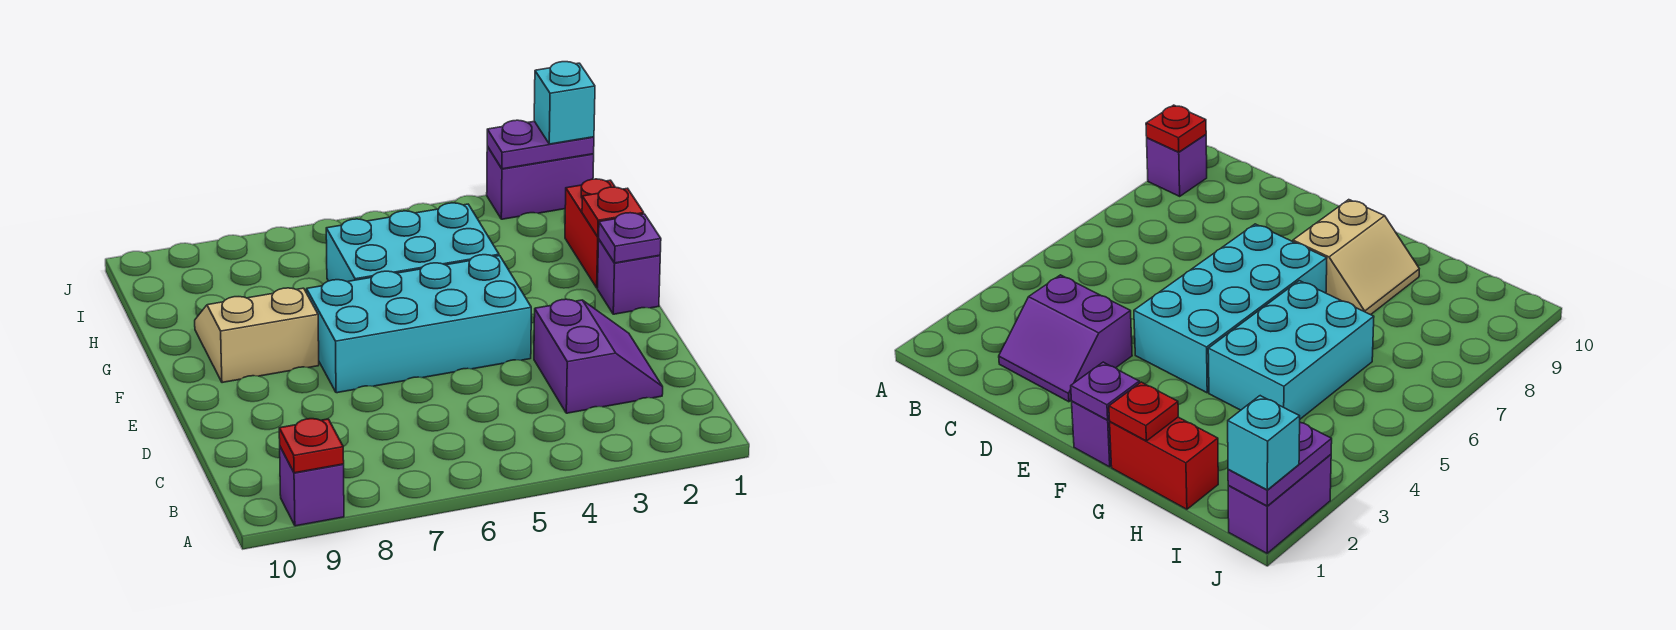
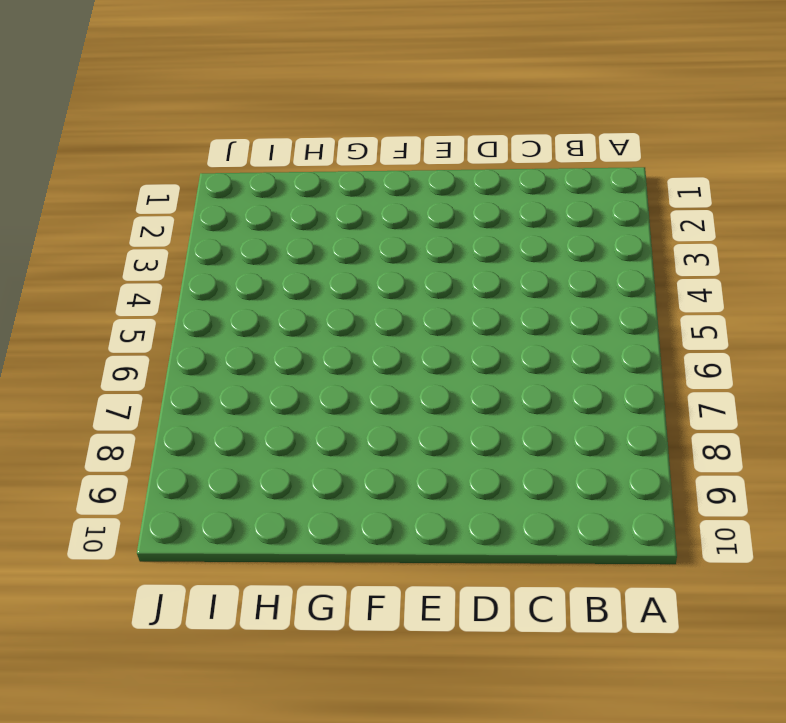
none -> purple brick A9 level 1
none -> purple slope C2:D3 level 1 top 3
none -> cyan brick E4:F7 level 1

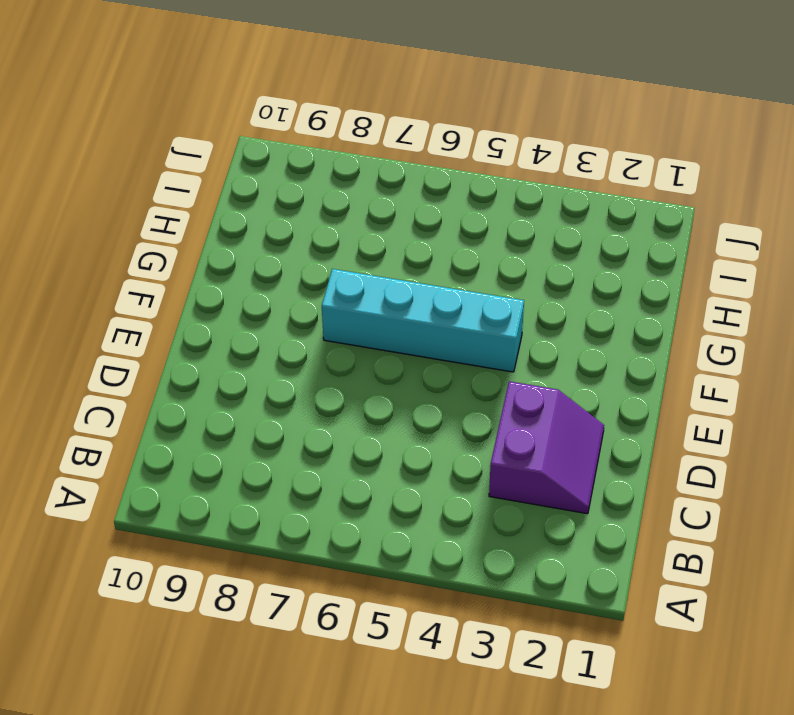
cyan brick F4:F7 level 1 -> cyan brick E4:F7 level 1
none -> purple brick A9 level 1
none -> purple brick F1 level 1
none -> tan slope F8:G9 level 1 top F

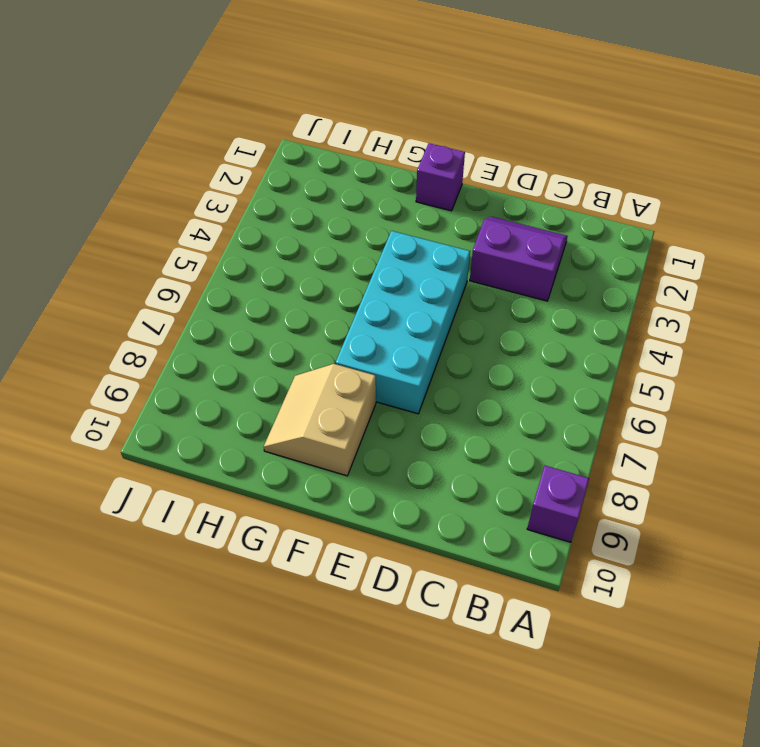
none -> red brick G1:H1 level 1
none -> cyan brick G4:H6 level 1
none -> purple brick J1:J2 level 1

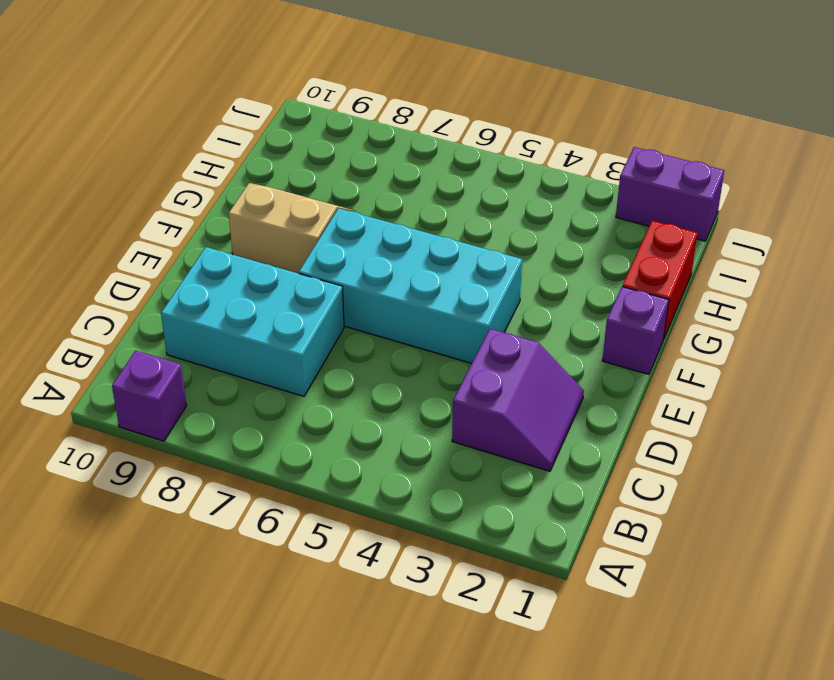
cyan brick C7:D9 level 1 -> cyan brick G4:H6 level 1
none -> red plate A9 level 2
none -> purple plate F1 level 2
none -> red plate G1 level 2

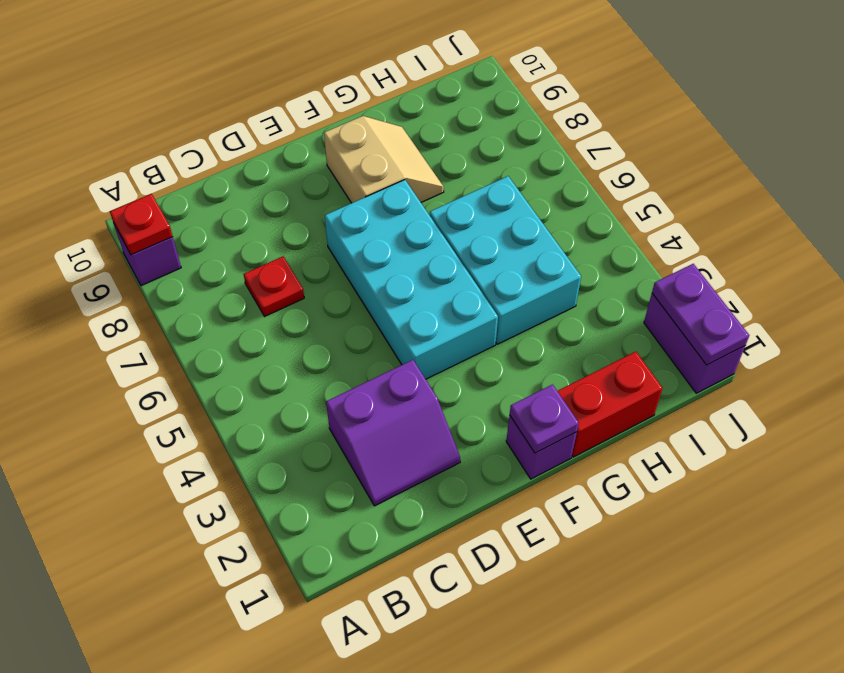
red plate C7 level 1 -> red plate G1 level 2
none -> cyan brick J1 level 3

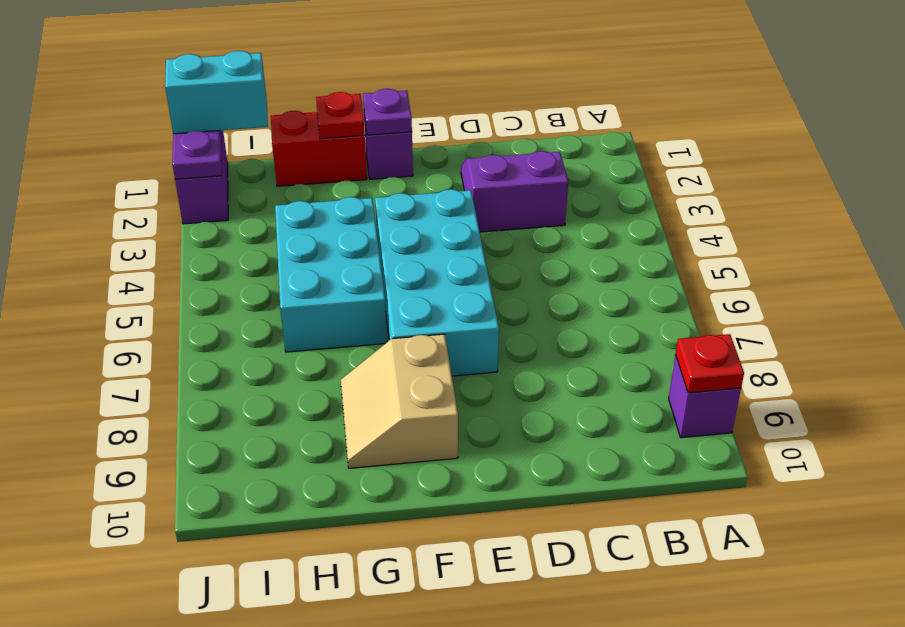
cyan brick I1:J1 level 3 -> cyan brick J1 level 3

